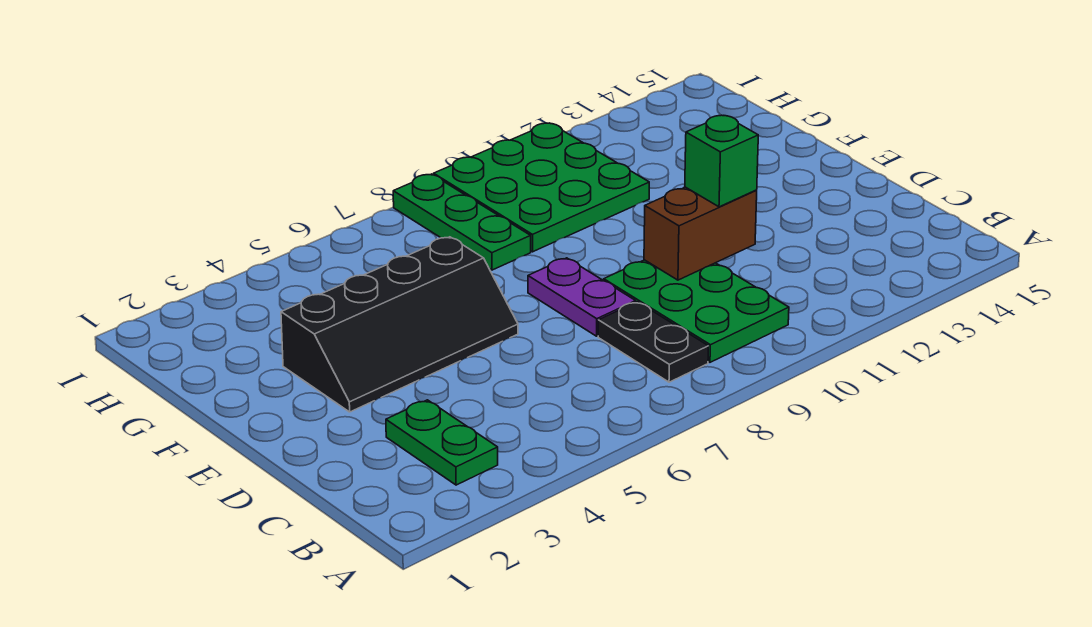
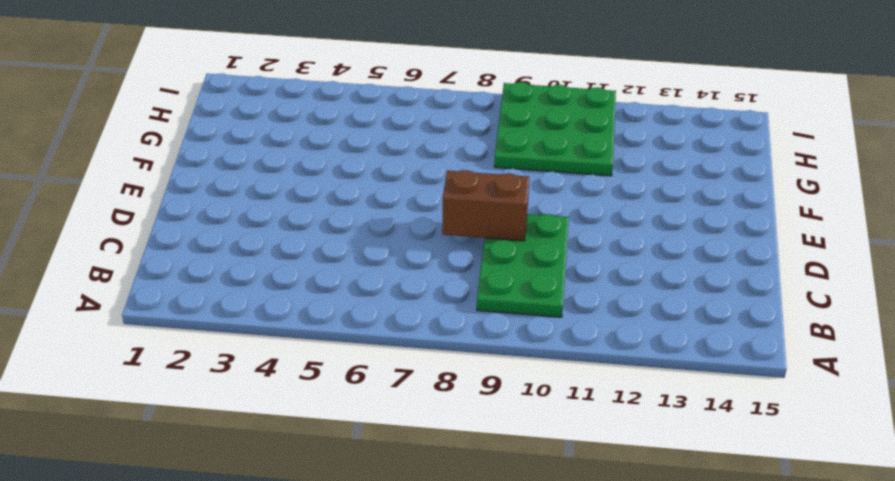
brown brick D8:D9 level 2 -> brown brick D10:D11 level 2
none -> green plate B3:C3 level 1
none -> black plate B8:C8 level 1

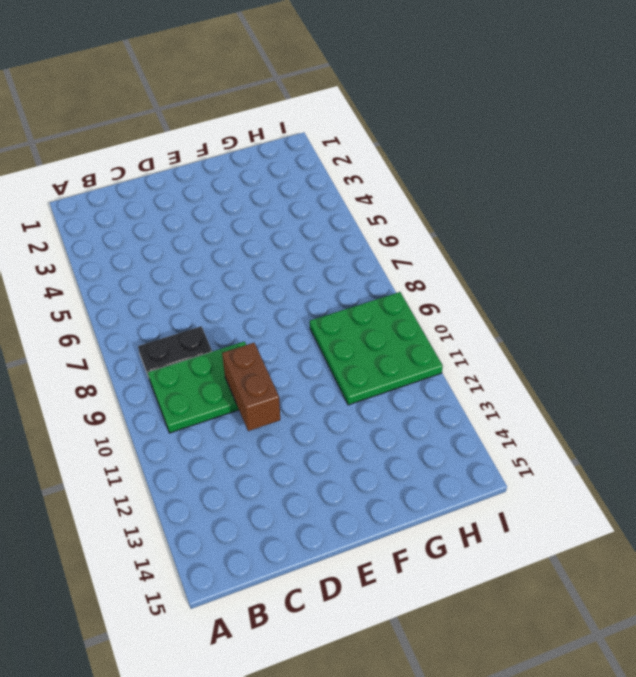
none -> green plate B3:C3 level 1
none -> purple plate D8:E8 level 1

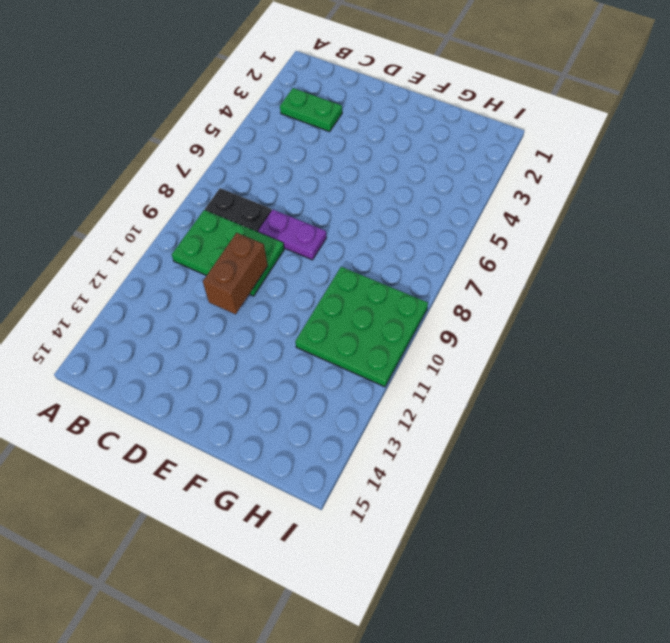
none -> black slope E3:F6 level 1 top F
none -> green plate G8:I8 level 1

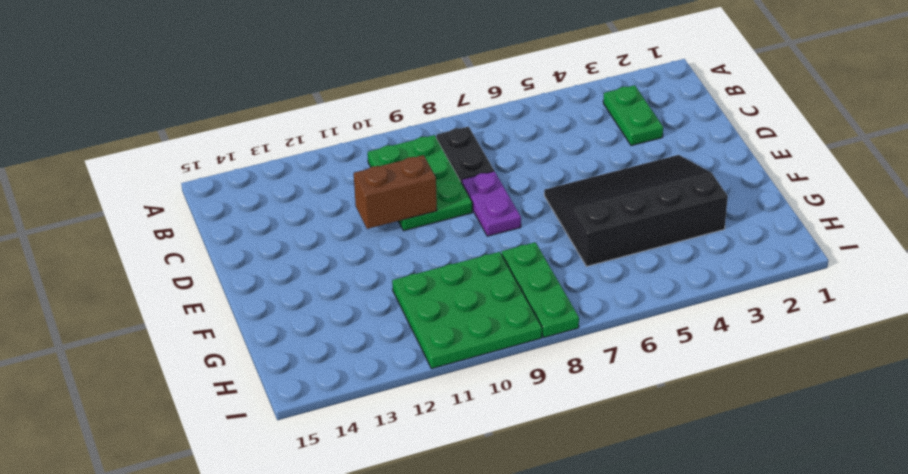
black slope E3:G6 level 1 top G -> black slope E3:F6 level 1 top F
none -> green brick D11 level 3

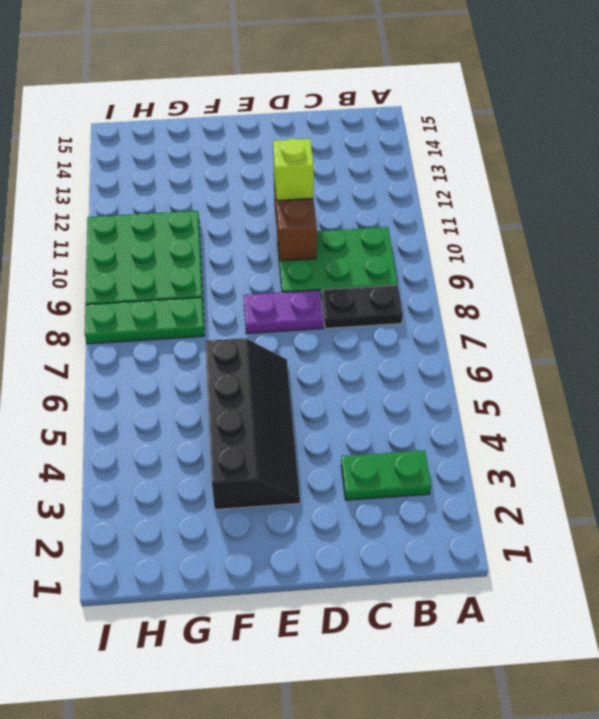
lime brick D11 level 3 -> green brick D11 level 3

